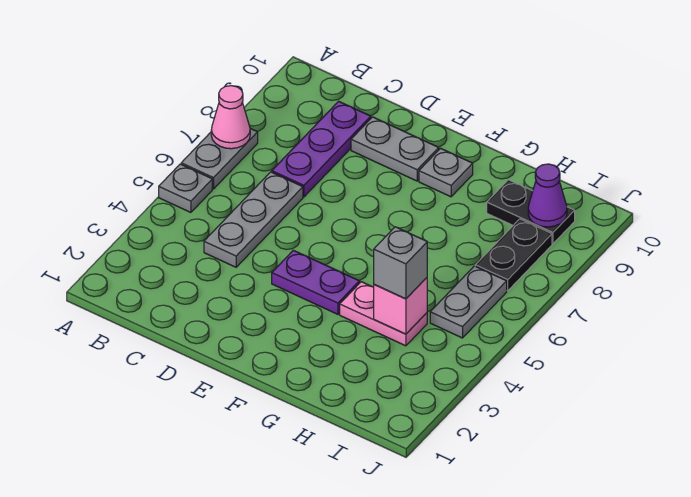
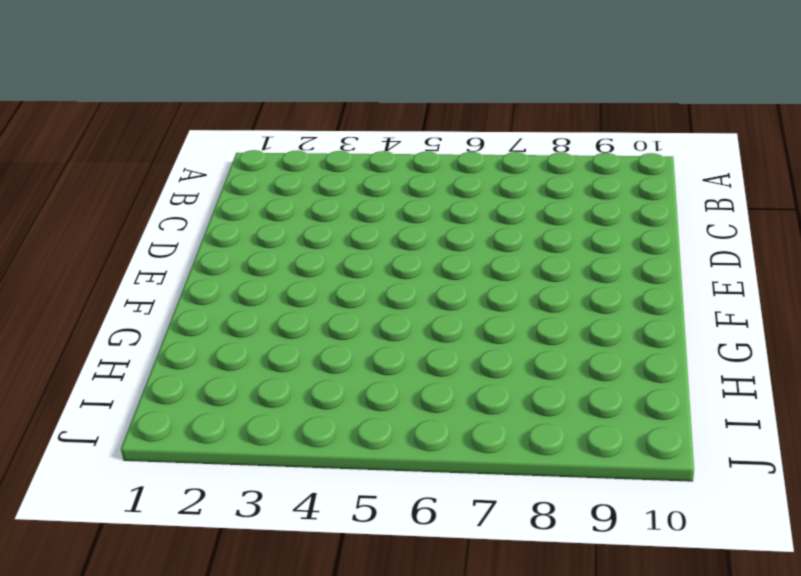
none -> grey plate A5 level 1
none -> grey plate A6:A7 level 1
none -> grey plate C4:C6 level 1

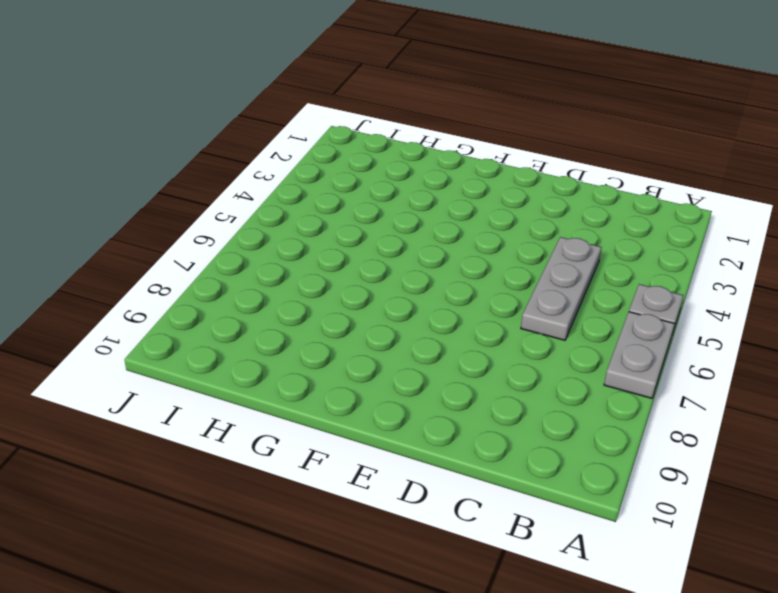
none -> purple plate C7:C9 level 1
none -> grey plate D9:E9 level 1
none -> purple plate E4:F4 level 1

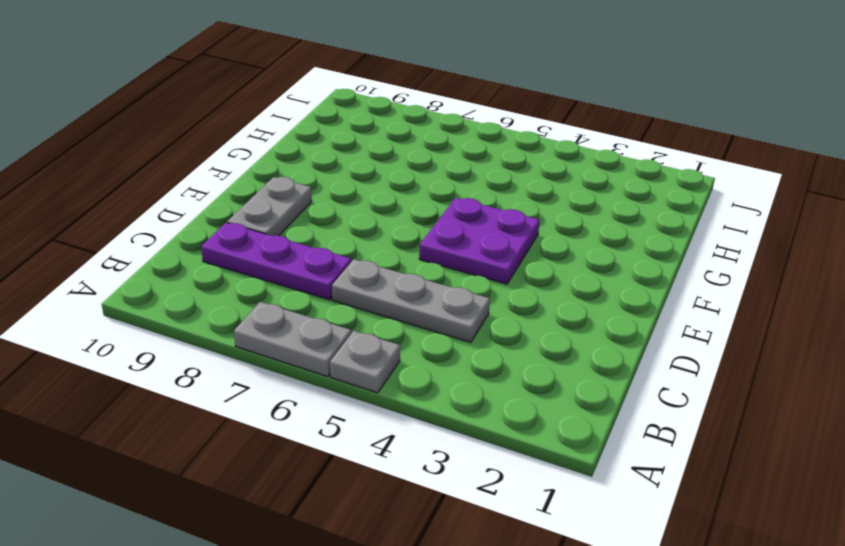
purple plate E4:F5 level 1 -> purple plate E4:F4 level 1
none -> grey plate F9 level 1
none -> pink plate G4:H4 level 1
none -> black plate H9:I9 level 1

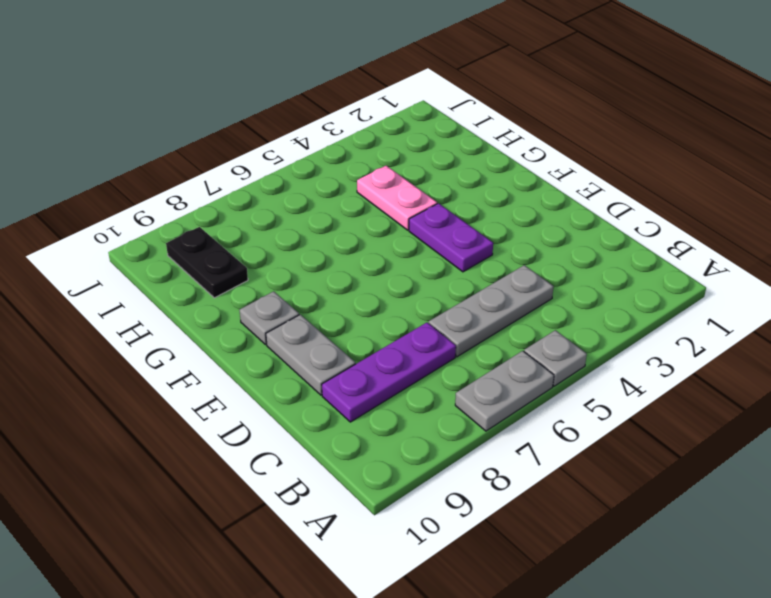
none -> grey plate I5:I6 level 1
none -> black plate I7:I8 level 1
none -> pink cone A7 level 2

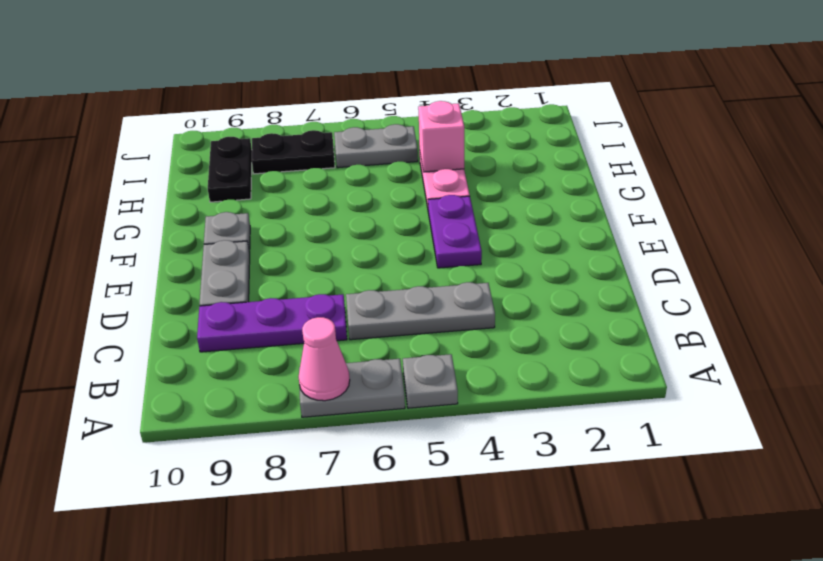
none -> purple cone I9 level 2
none -> grey brick H4 level 3

